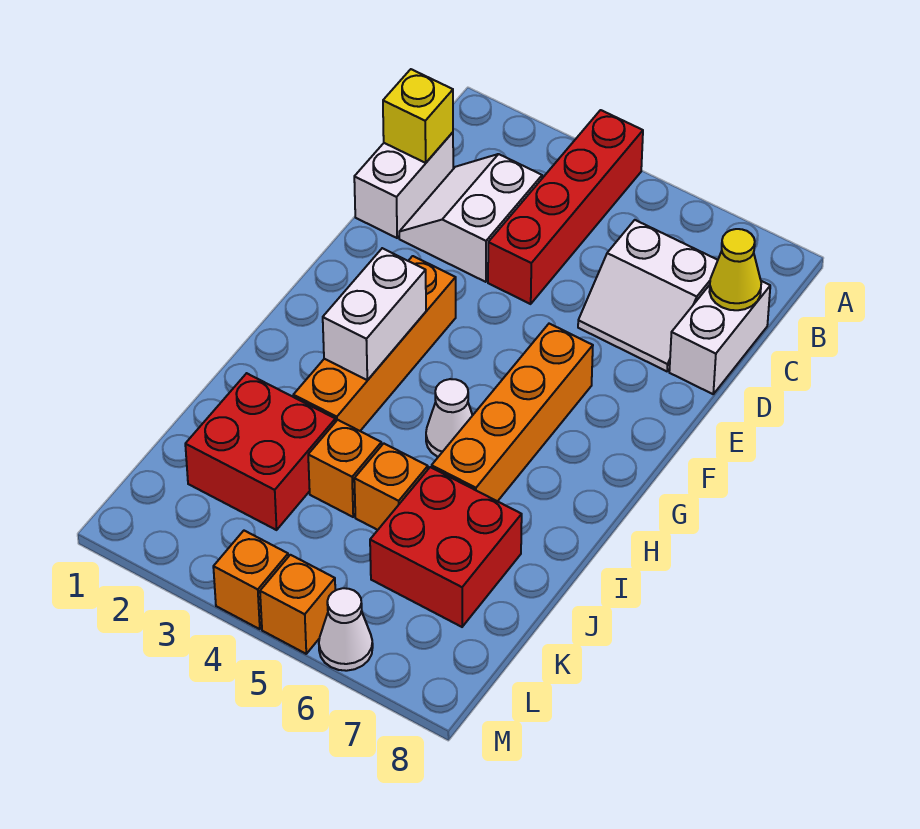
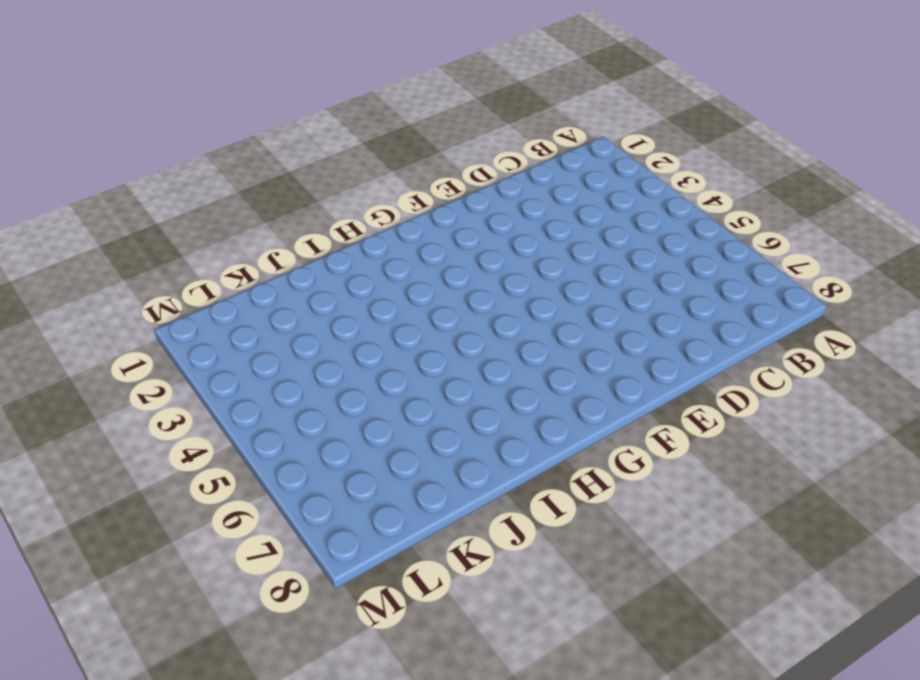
none -> red brick A4:D4 level 1
none -> white brick C1:D1 level 1
none -> white slope C2:D3 level 1 top 3

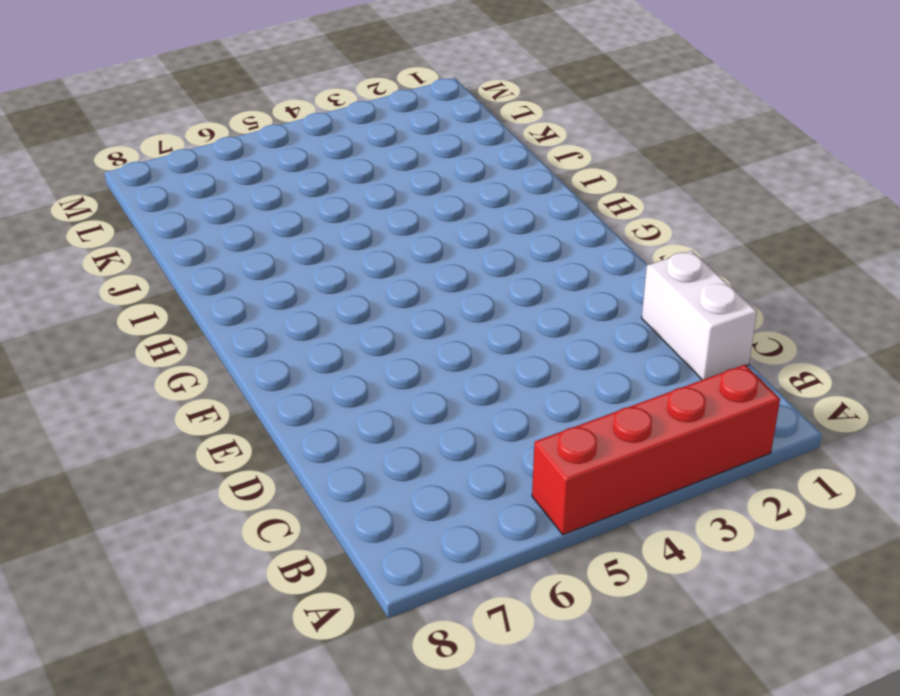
red brick A2:A5 level 1 -> red brick A4:D4 level 1
none -> white slope C2:D3 level 1 top 3
none -> white slope C6:D7 level 1 top C
none -> white brick C8:D8 level 1

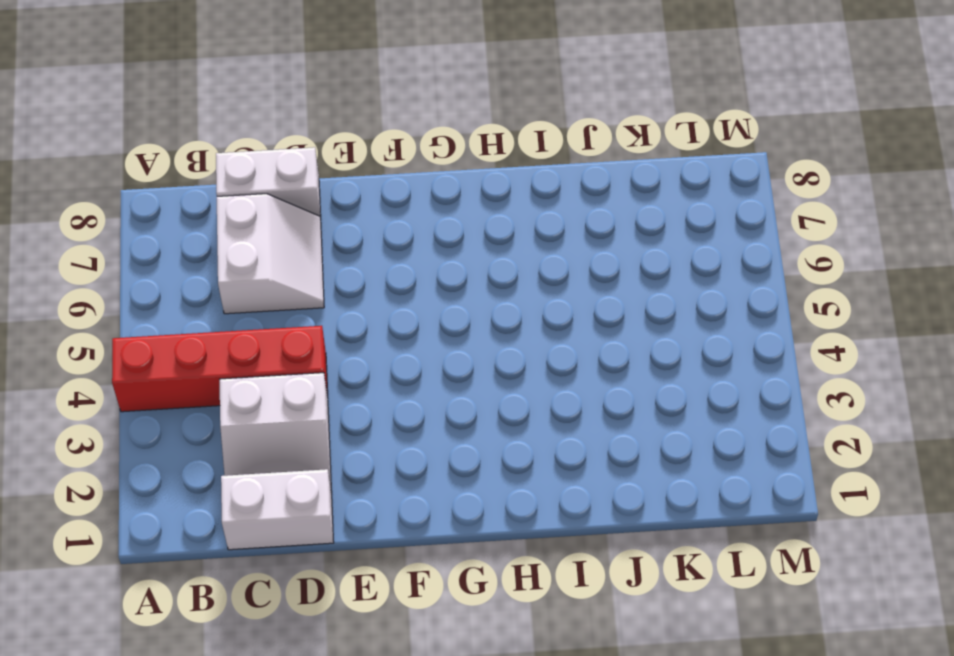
none -> orange brick F3:I3 level 1
none -> orange brick F6:I6 level 1
none -> white cone H5 level 1

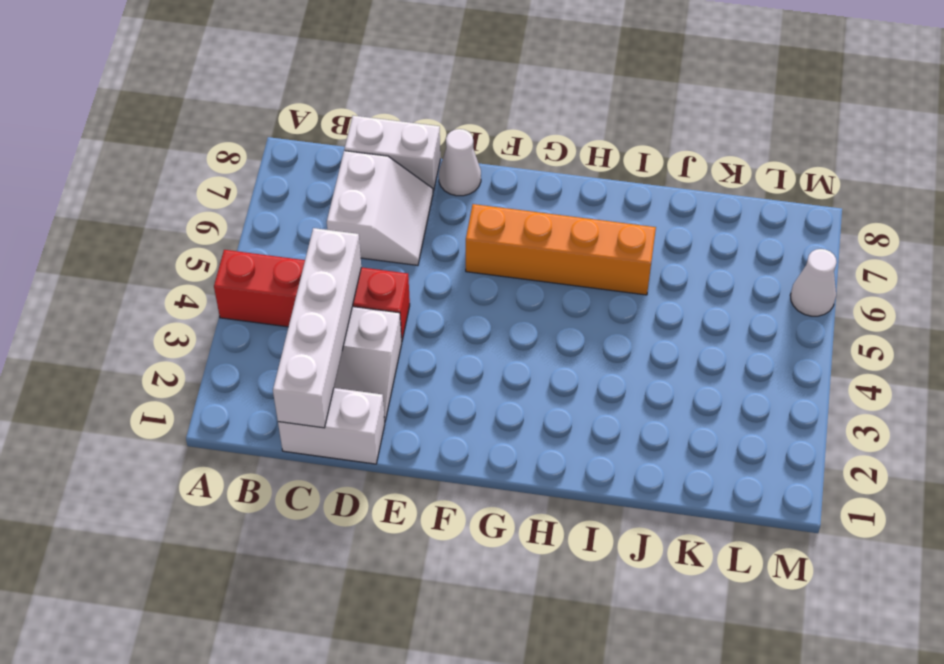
white brick C1:C4 level 2 -> yellow brick C1 level 2
white cone E8 level 1 -> white cone H5 level 1
none -> orange brick F3:I3 level 1
none -> red brick J2:K3 level 1
none -> orange brick J4 level 1

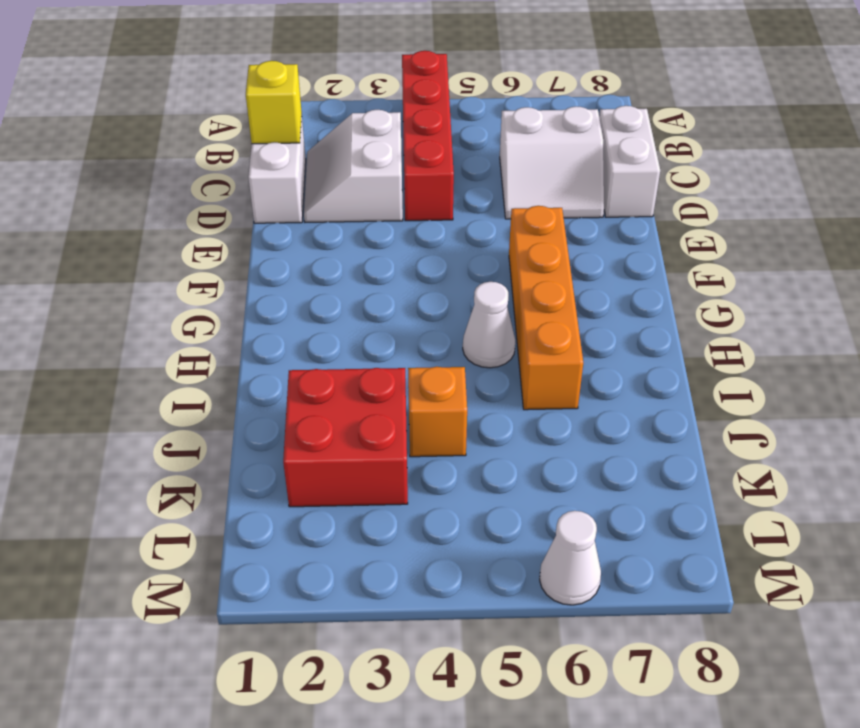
none -> orange brick F3:I3 level 1
none -> orange brick J5 level 1
none -> red brick J6:K7 level 1

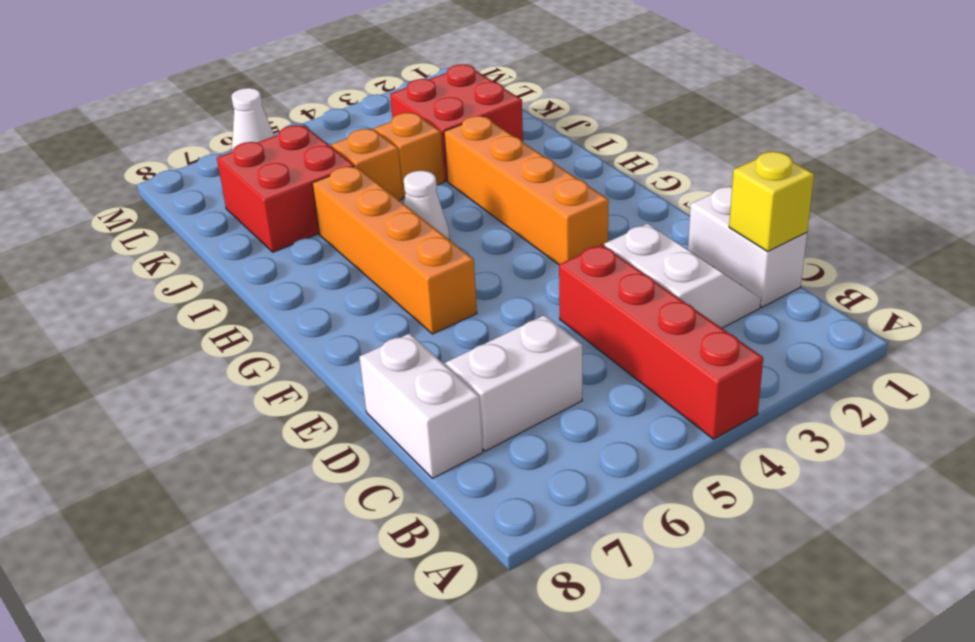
none -> orange brick M4 level 1
none -> orange brick M5 level 1
none -> yellow cone C8 level 2

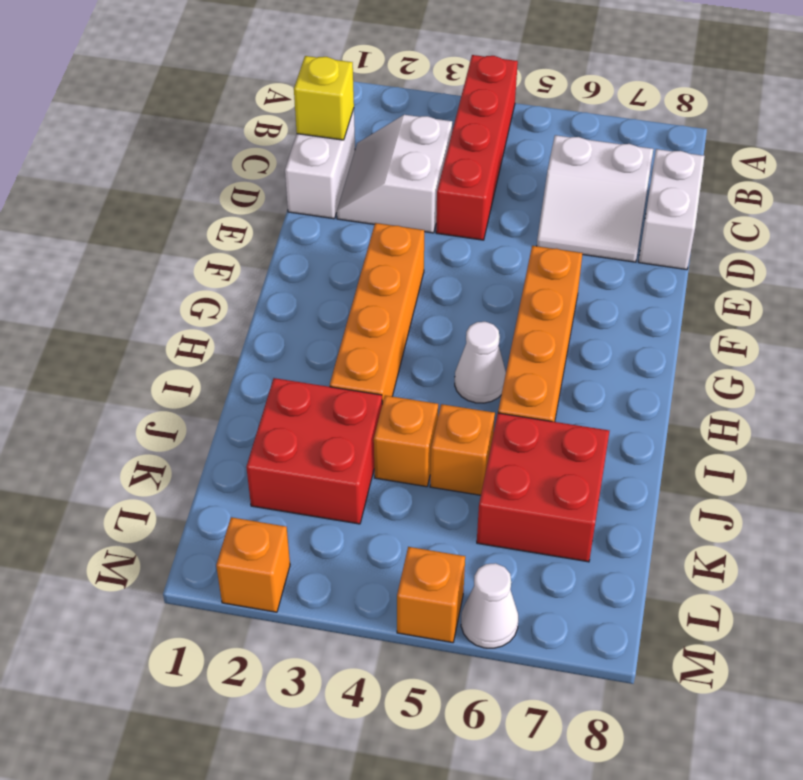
orange brick M2 level 1 -> orange brick M4 level 1
none -> yellow cone C8 level 2
none -> white brick G3:H3 level 2

